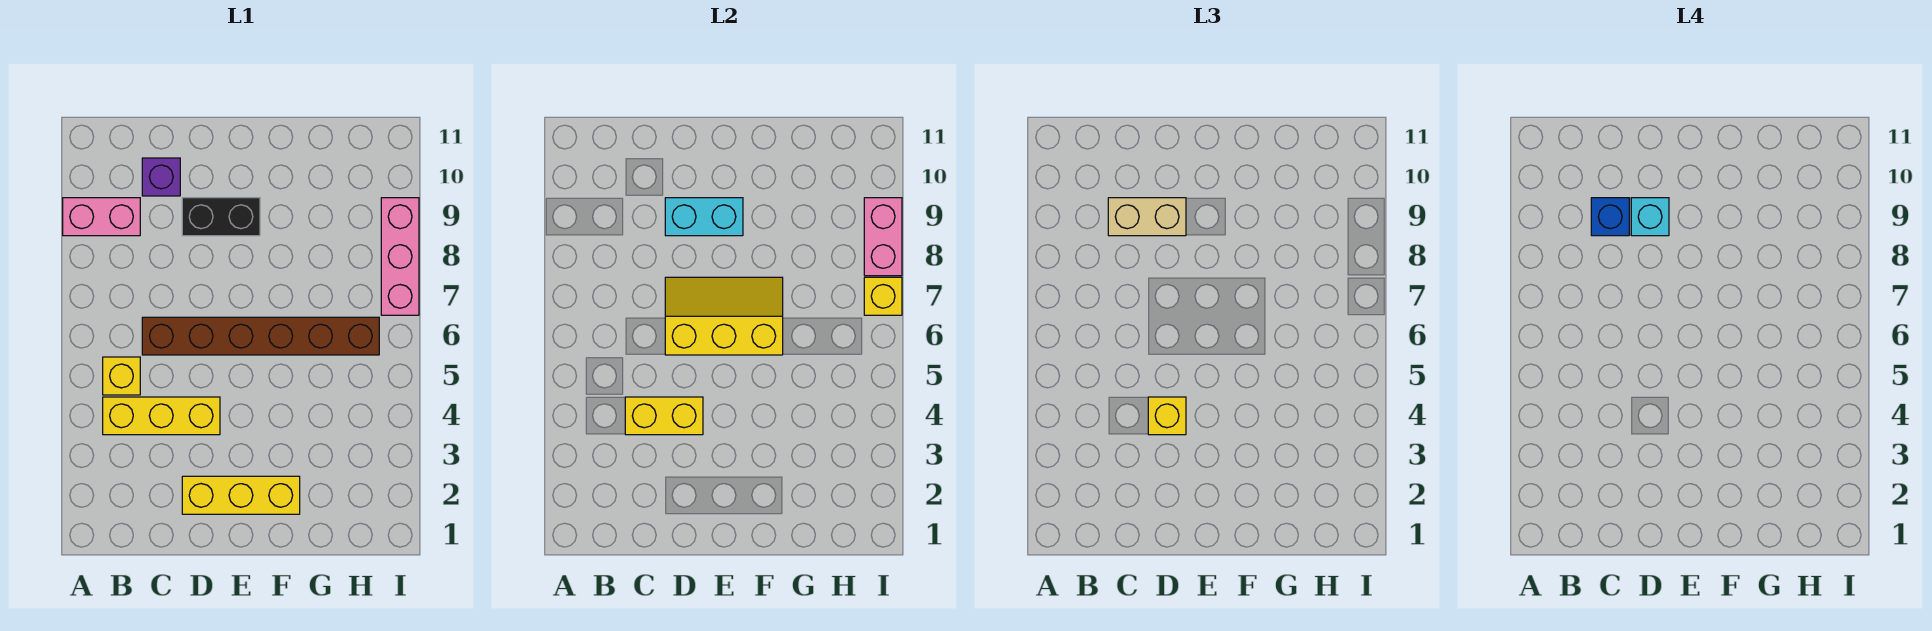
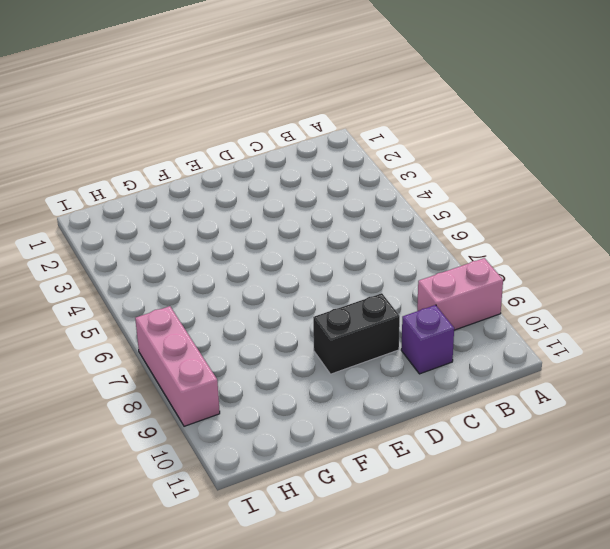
none -> yellow brick B4:D4 level 1
none -> yellow brick B5 level 1
none -> brown brick C6:H6 level 1

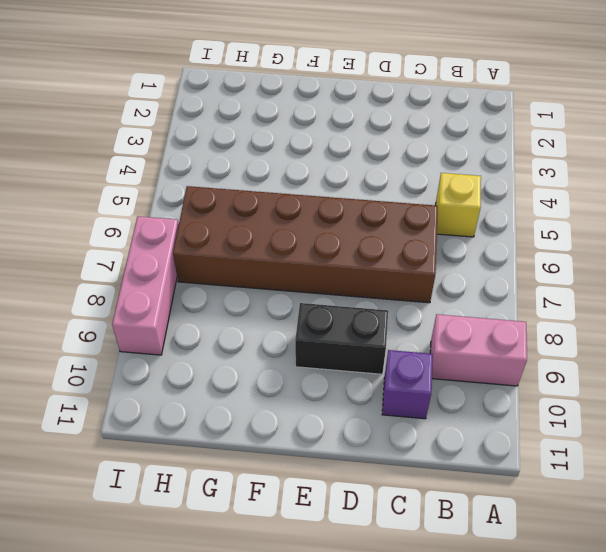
brown brick C6:H7 level 1 -> brown brick C6:H6 level 1
none -> yellow brick B4:D4 level 1
none -> yellow brick D2:F2 level 1
none -> yellow brick C4:D4 level 2

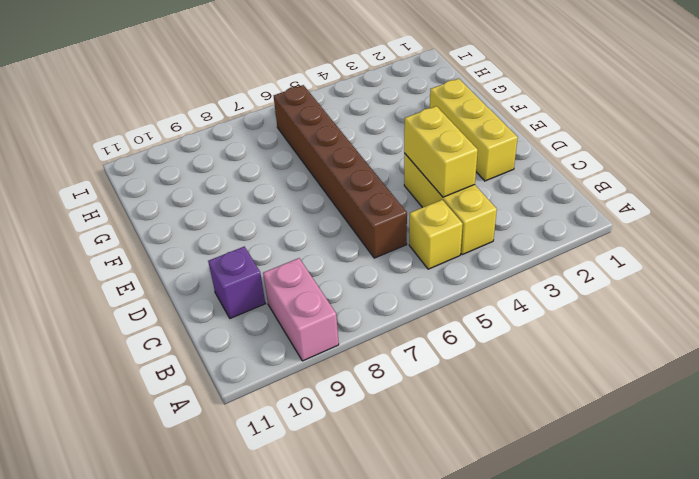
none -> black brick D9:E9 level 1
none -> pink brick I7:I9 level 1
none -> yellow slope D6:F7 level 2 top 6

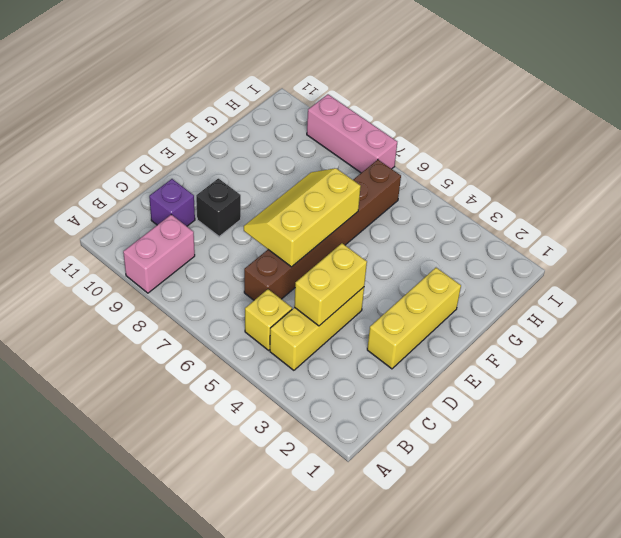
black brick D9 level 1 -> black brick D9:E9 level 1
none -> cyan brick D9:E9 level 2
none -> yellow brick I7 level 2
none -> pink brick I8:I9 level 2

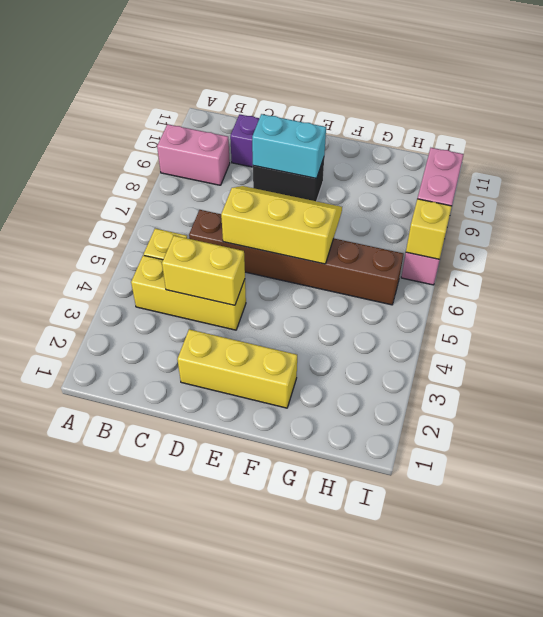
none -> tan brick C9:D9 level 3
none -> yellow brick D4 level 3
none -> blue brick C9 level 4

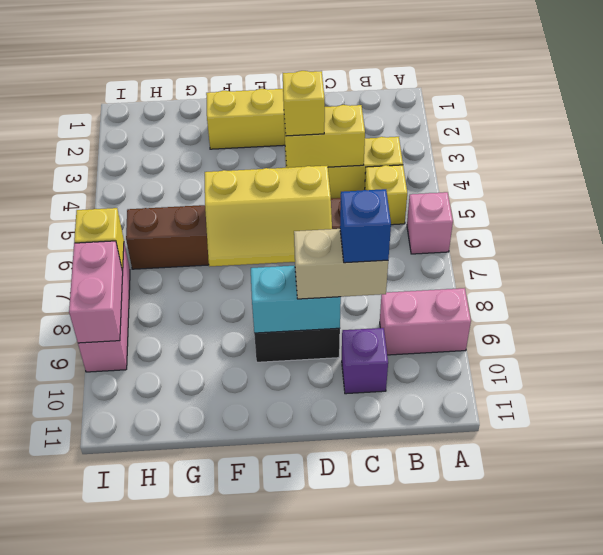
pink brick A6 level 1 -> none
none -> cyan brick D9 level 4

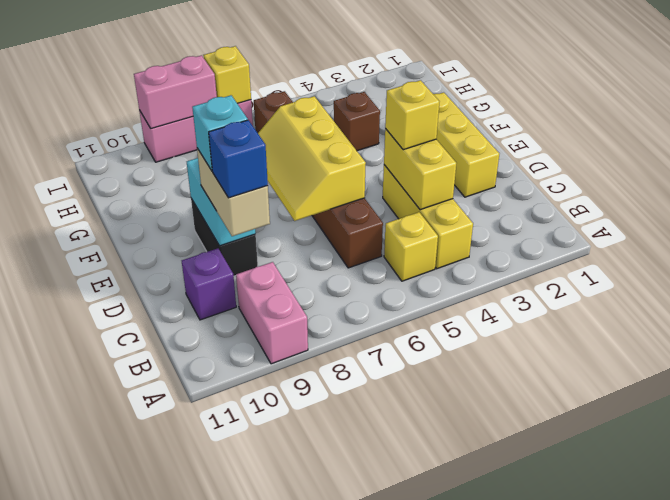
brown brick G4 level 1 -> none

